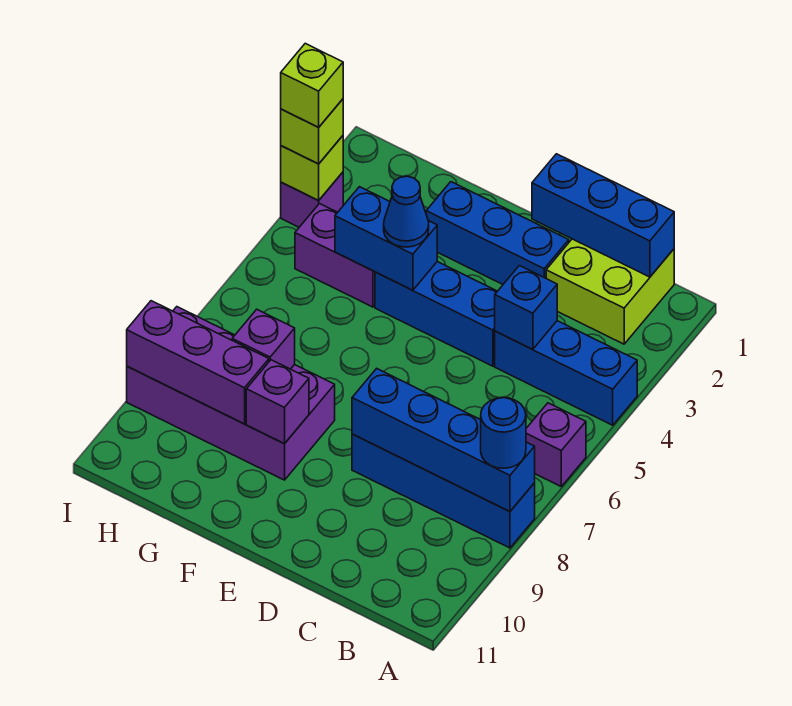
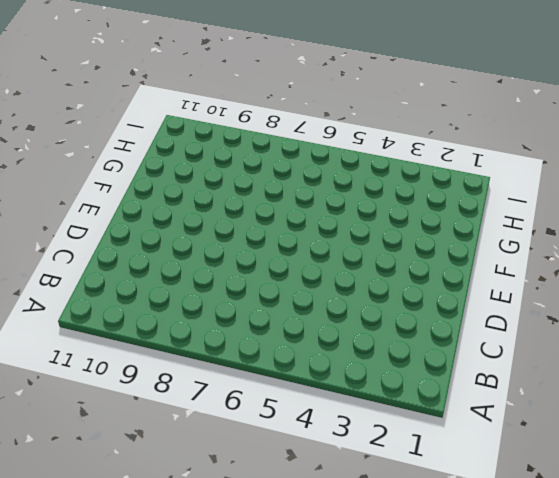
none -> blue brick A4:C4 level 1
none -> purple brick A6 level 1
none -> blue brick A8:D8 level 1

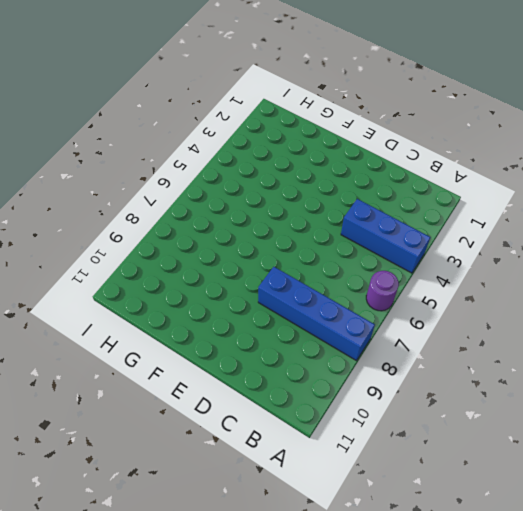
purple round brick A6 level 1 -> purple brick A6 level 1
none -> lime brick B1:C2 level 1
none -> blue brick D2:F2 level 1
none -> blue brick D4:F4 level 1

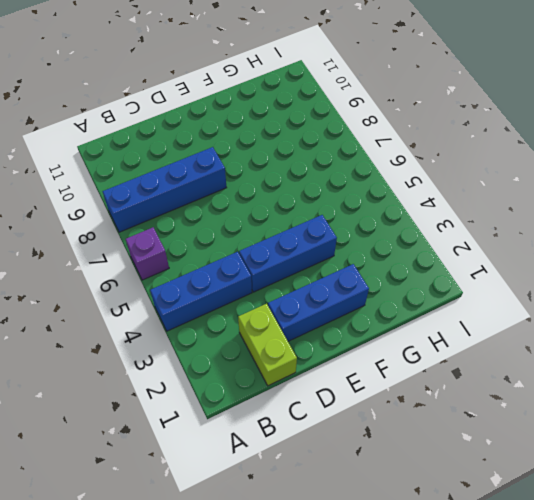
lime brick C1:C2 level 1 -> lime brick B1:C2 level 1
none -> purple brick F8:I9 level 1
none -> purple brick G4:H4 level 1
none -> purple brick I3 level 1

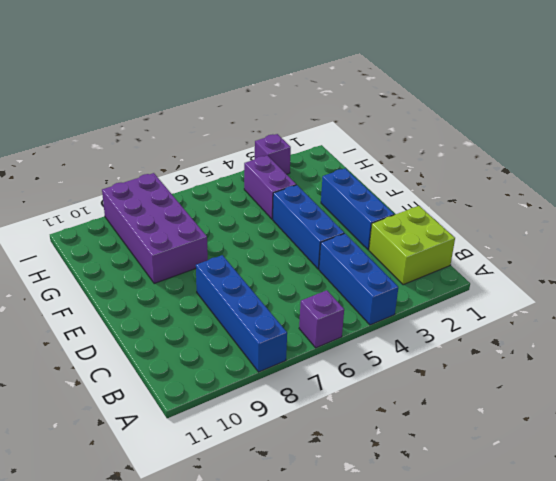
none -> blue brick A8:D8 level 2
none -> blue brick B1:D1 level 2
none -> blue brick C4 level 2

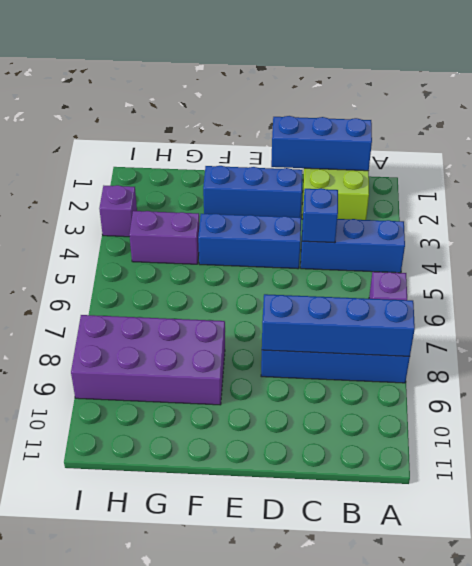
none -> blue brick F4:G4 level 2
none -> purple brick F9 level 2
none -> purple brick G8 level 2

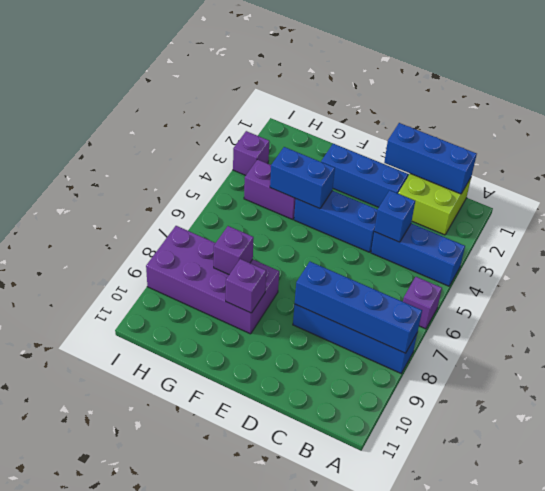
none -> purple brick G9:I9 level 2
none -> lime brick I3 level 2
none -> blue round brick A8 level 3

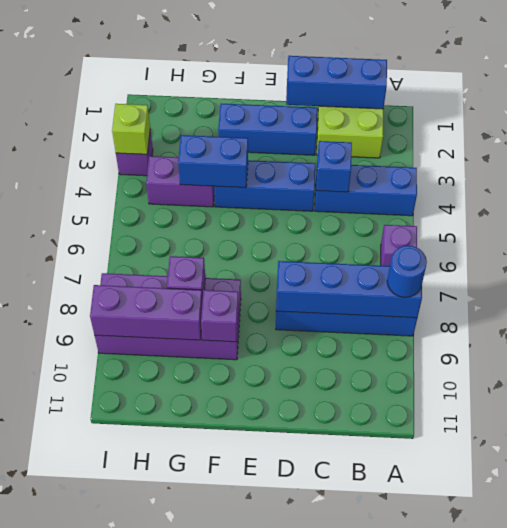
none -> blue cone F4 level 3
none -> lime brick I3 level 3
none -> lime brick I3 level 4

